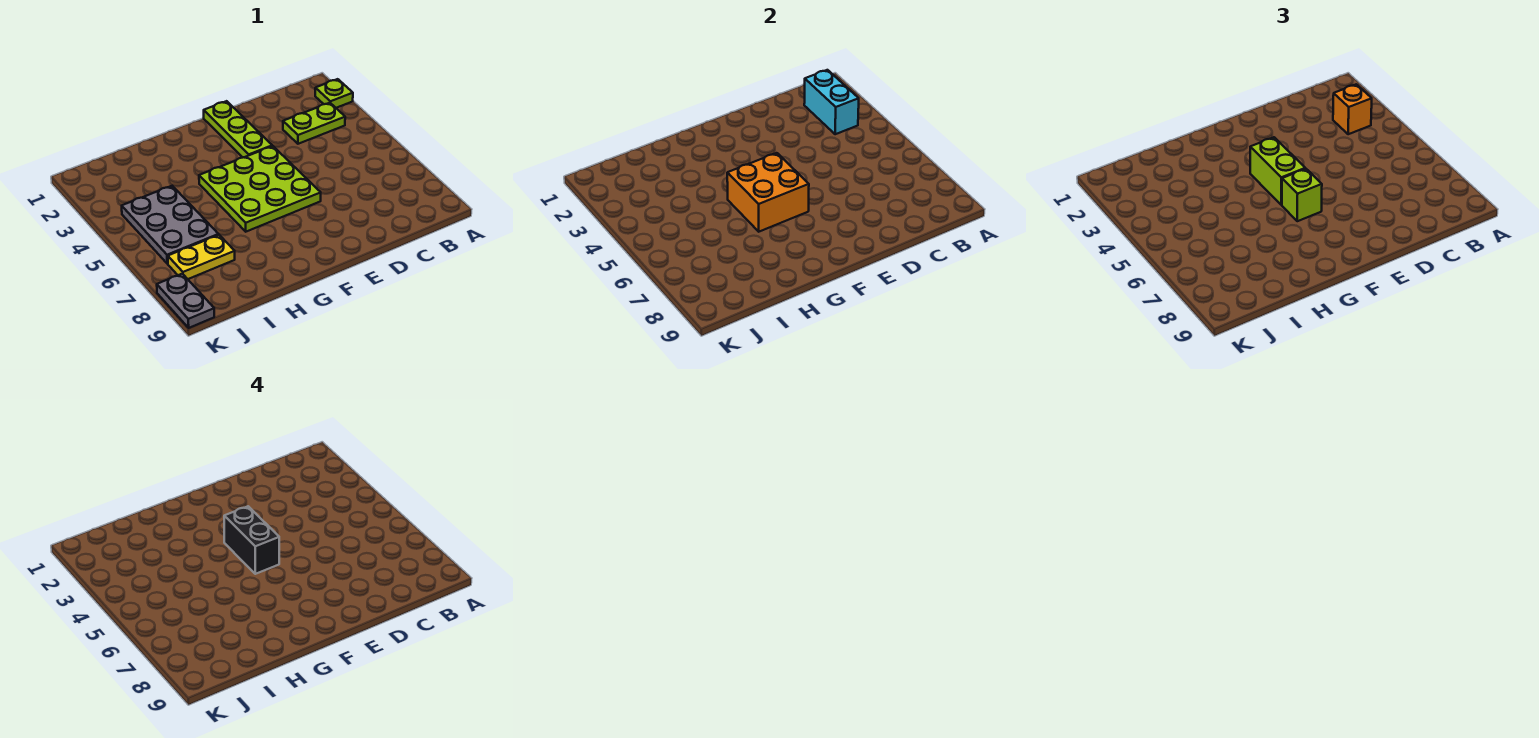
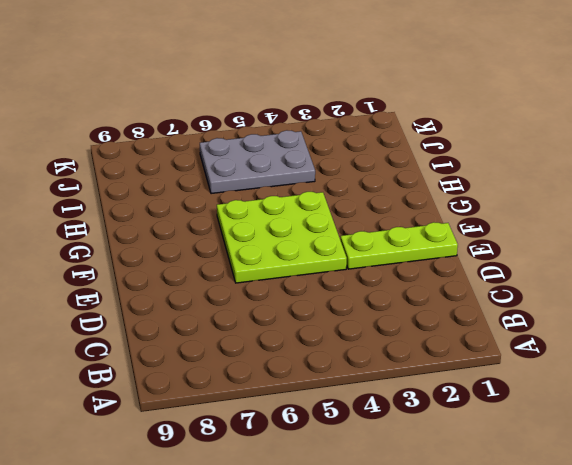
none -> lime plate A2 level 1
none -> lime plate B3:C3 level 1
none -> yellow plate I7:J7 level 1

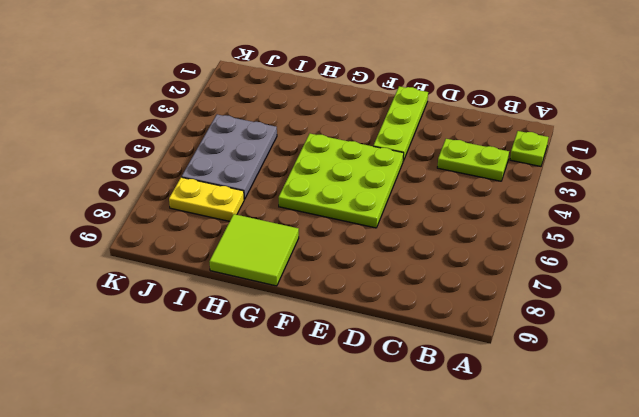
lime tile G8:H9 level 1 -> none
none -> grey plate K8:K9 level 1
none -> cyan brick B2:B3 level 2
none -> orange brick F5:G6 level 2

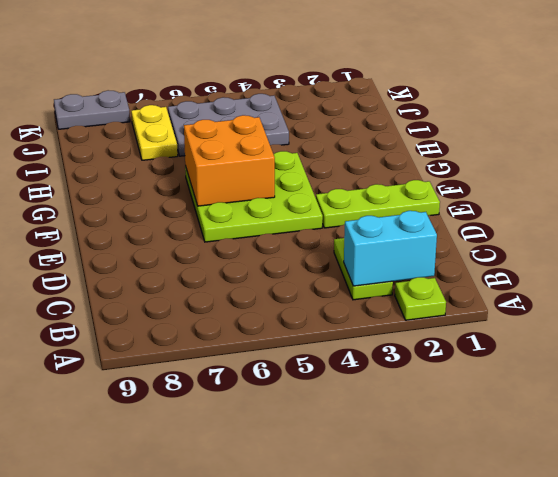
none -> orange brick B3 level 3
none -> lime brick F4:F5 level 3
none -> lime brick F6 level 3

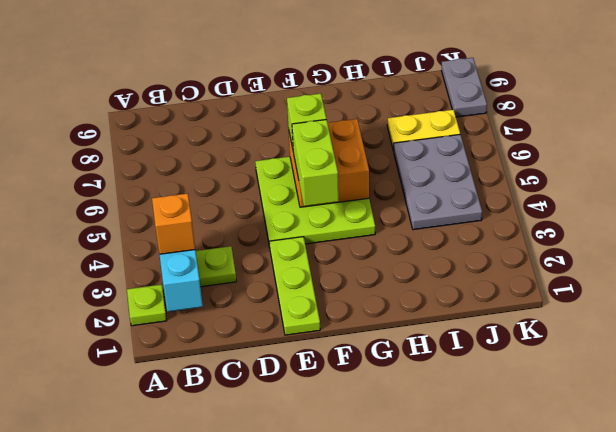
none -> black brick F4:F5 level 4

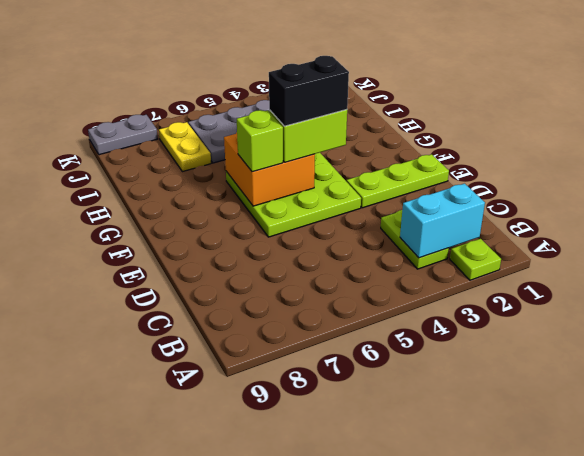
none -> orange brick B3 level 3

